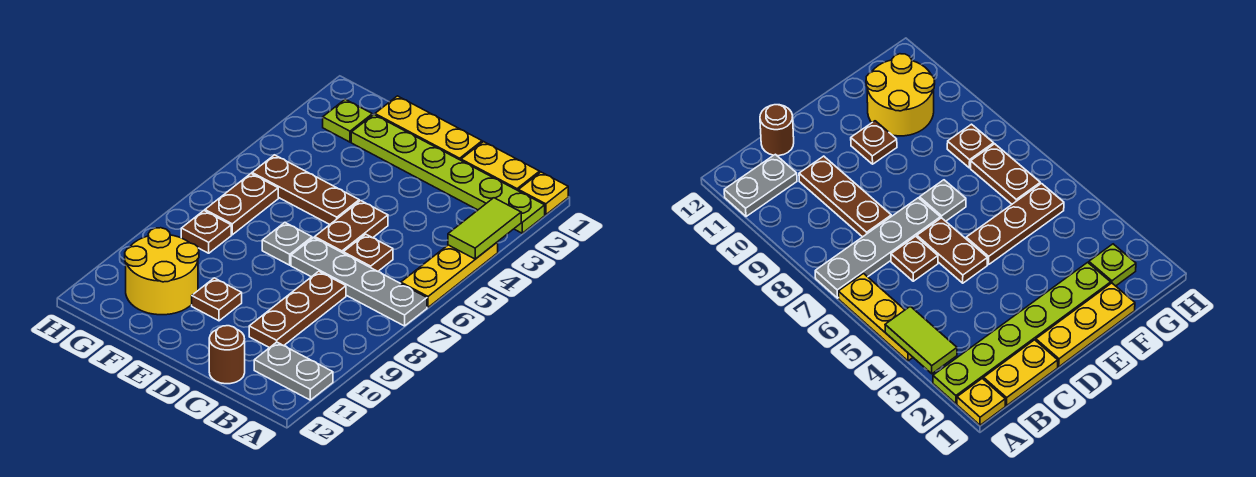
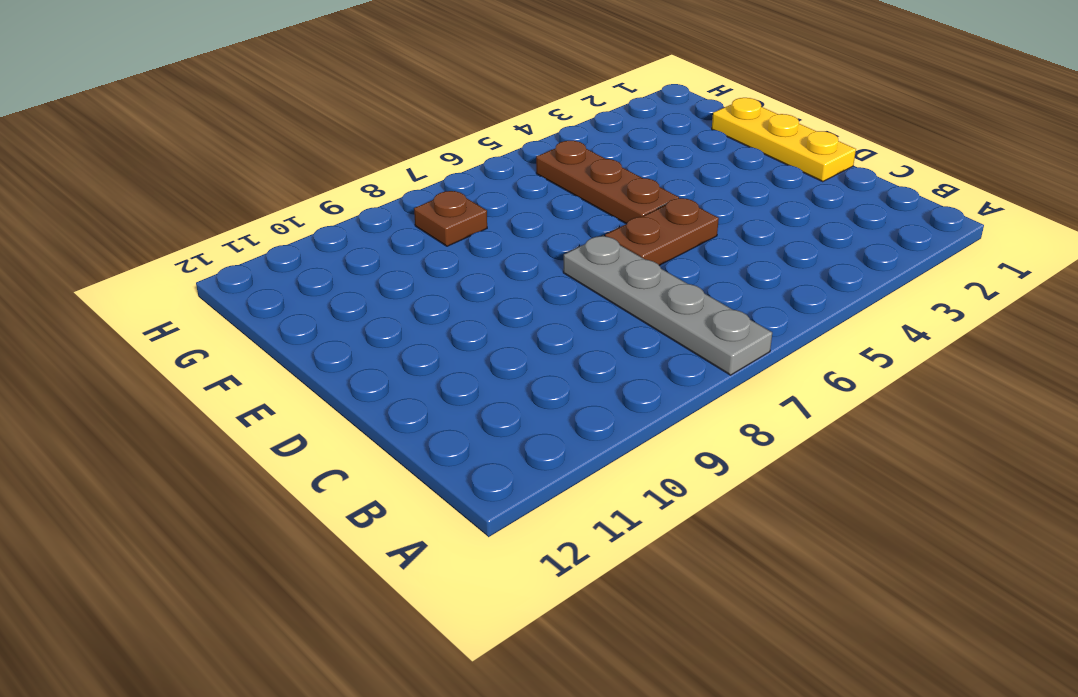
none -> yellow plate A1 level 1
none -> lime plate A2:F2 level 1
none -> yellow plate A4:A6 level 1

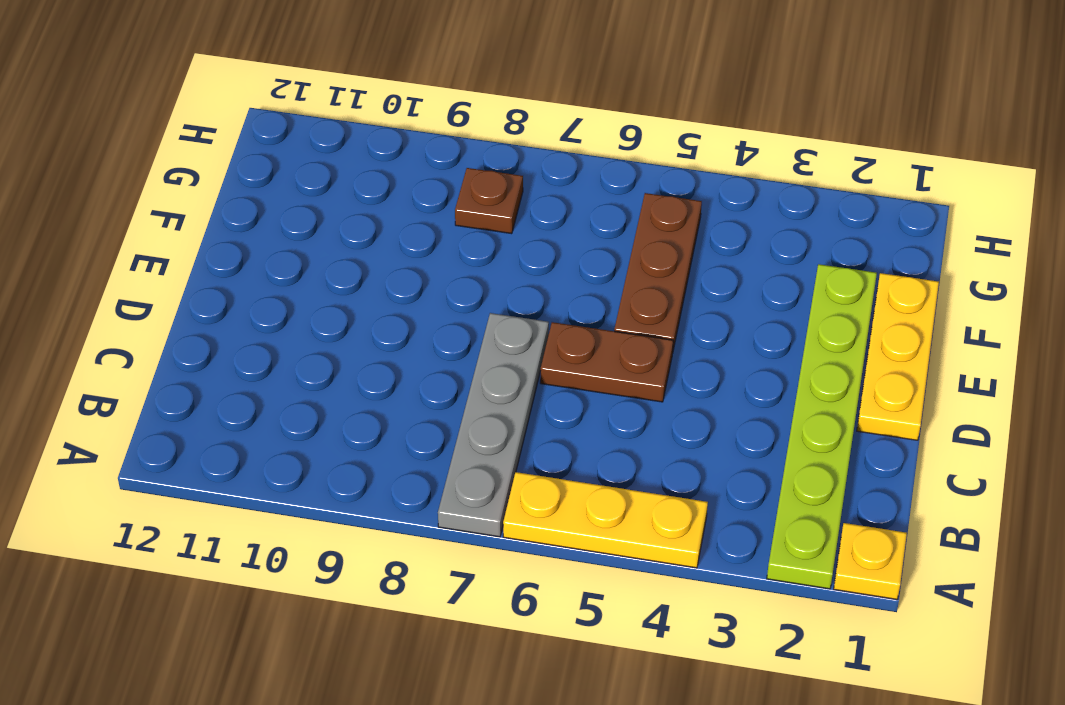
none -> grey plate A11:B11 level 1
none -> yellow plate B1:C1 level 1
none -> brown plate C6 level 1

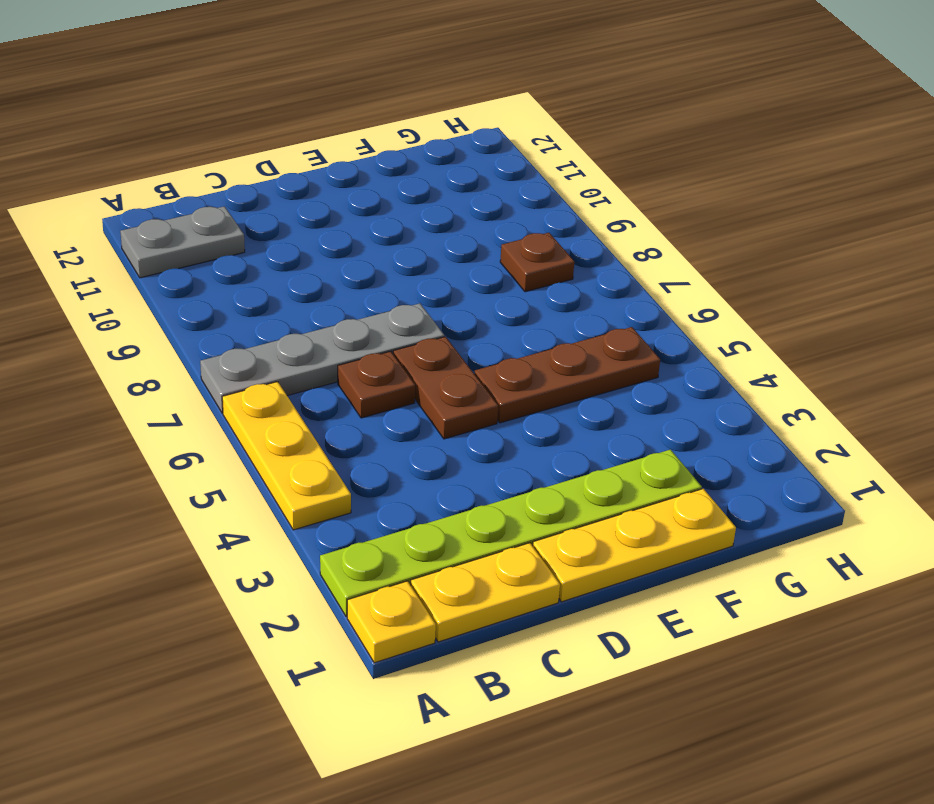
none -> brown plate C8:C10 level 1
none -> brown round brick C12 level 1
none -> grey plate E7 level 1

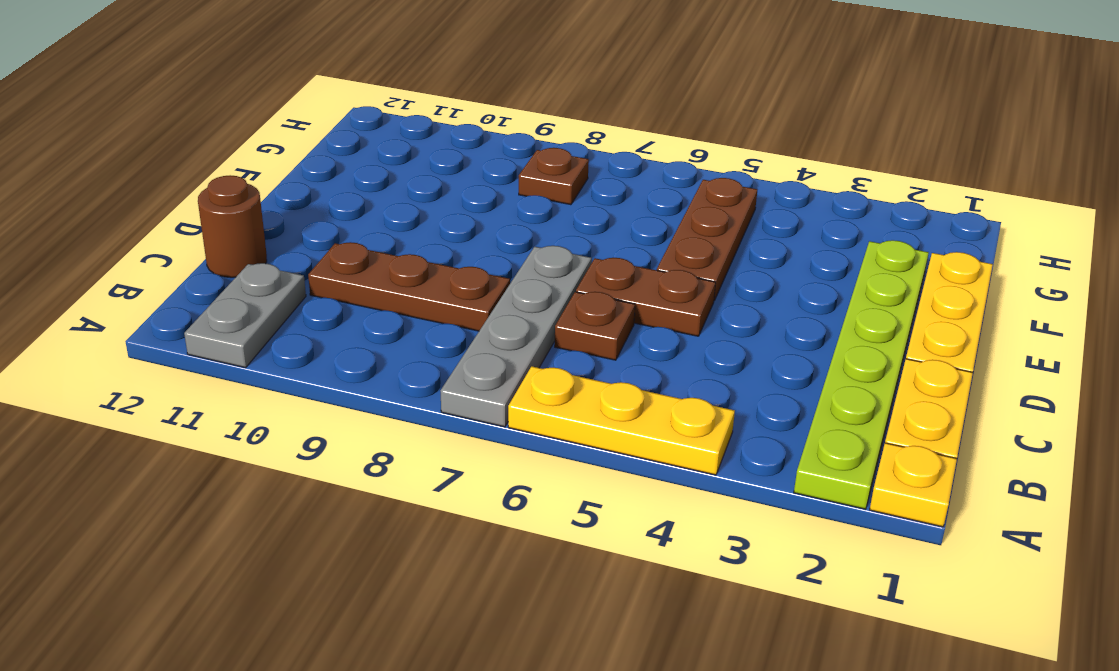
none -> grey plate E7 level 1
none -> brown plate E10 level 1
none -> yellow round brick F10:G11 level 1

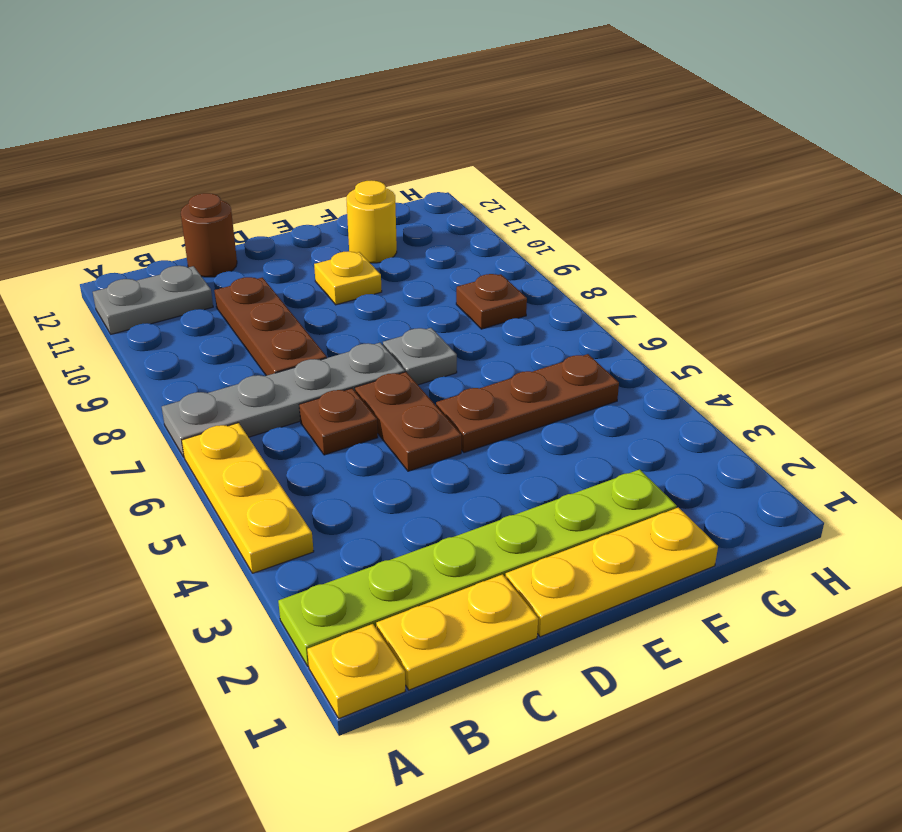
yellow plate E10 level 1 -> brown plate E10 level 1
yellow round brick F11 level 1 -> yellow round brick F10:G11 level 1
none -> lime plate G2 level 1
none -> brown plate G6:G7 level 1
none -> lime tile A3:A4 level 2

